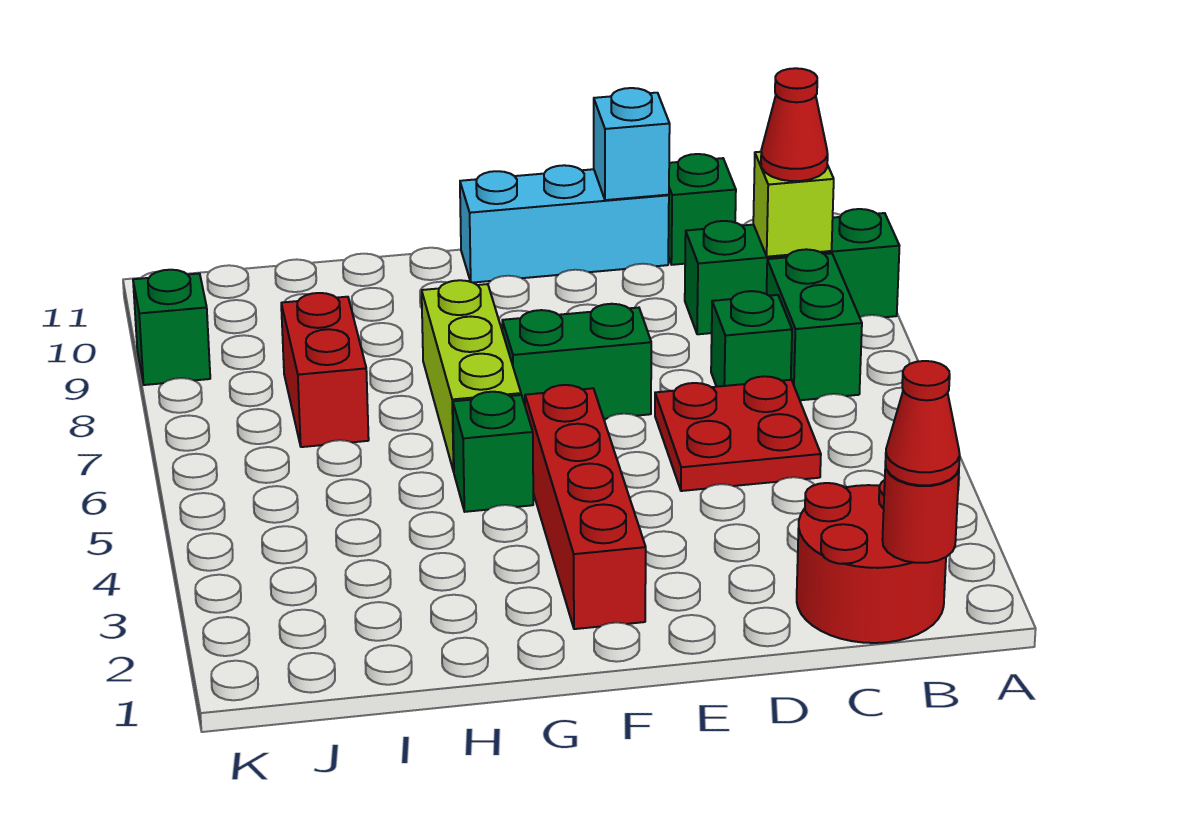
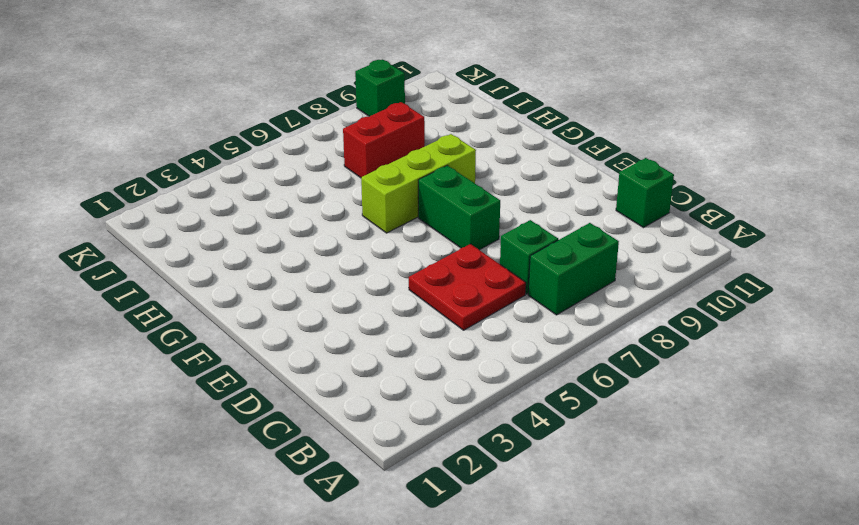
none -> green brick A9:C9 level 1
none -> red round brick B1:C2 level 1
none -> cyan brick D11:F11 level 1

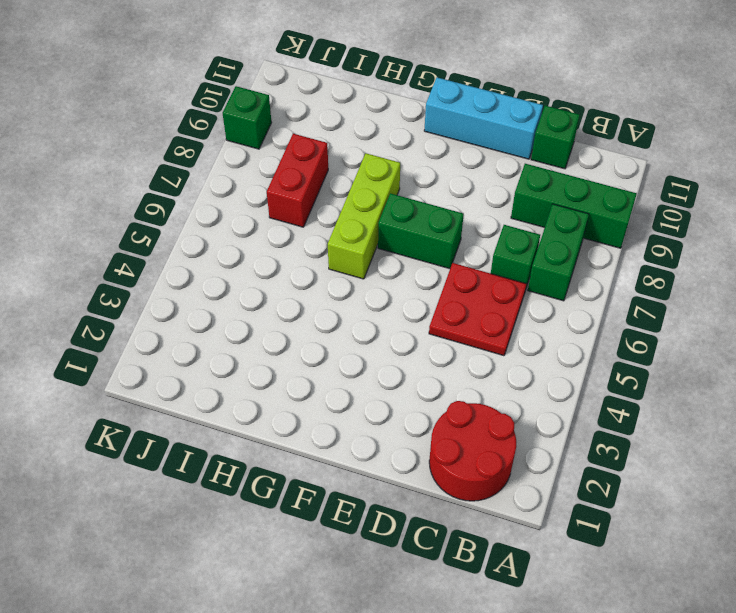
none -> red brick F2:F5 level 1
none -> green brick G5 level 1
none -> red round brick B1 level 2

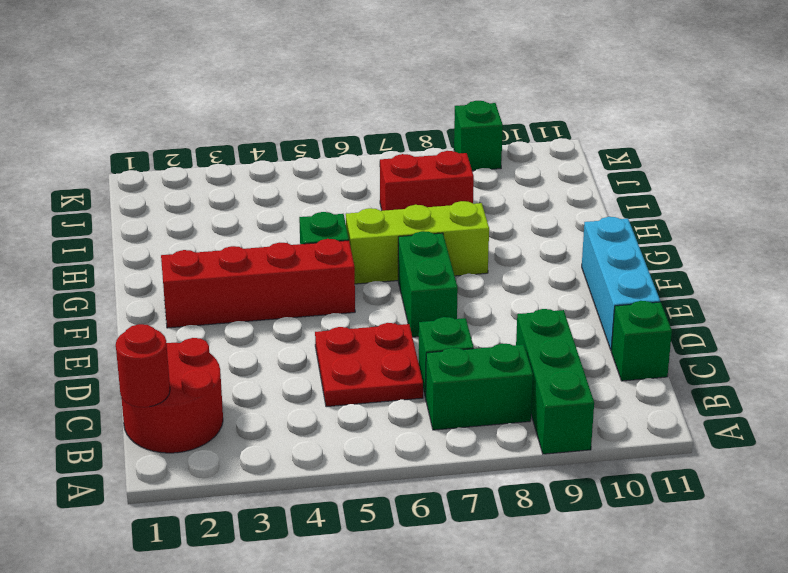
none -> lime brick B9 level 2
none -> cyan brick D11 level 2
none -> red cone B1 level 3

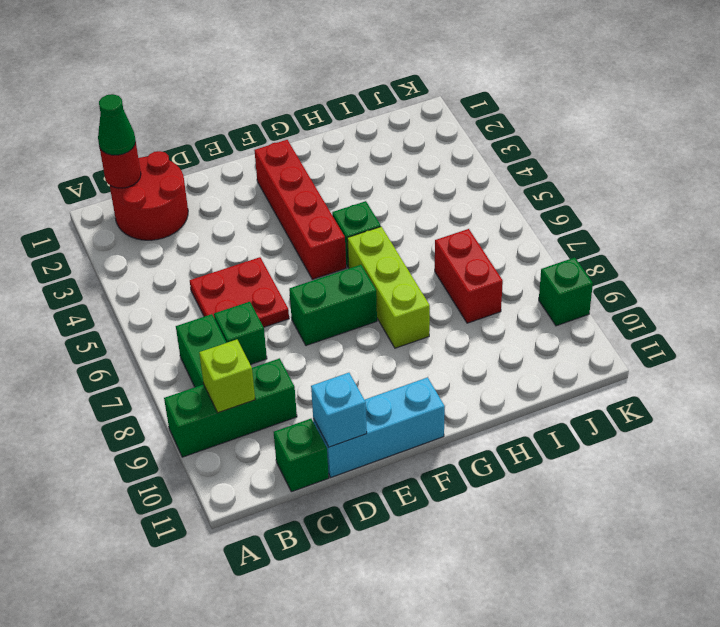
green cone B1 level 3 -> red cone B1 level 3
none -> red cone B9 level 3

